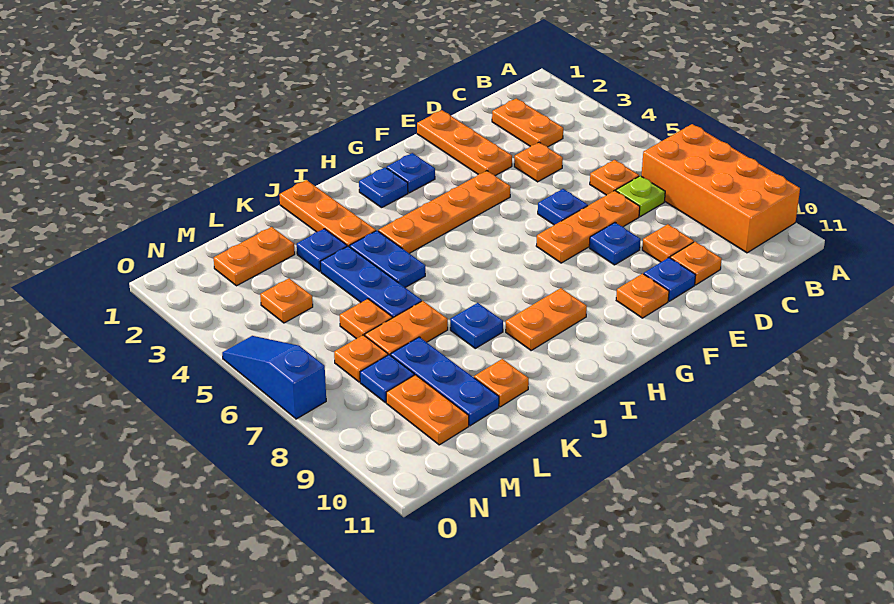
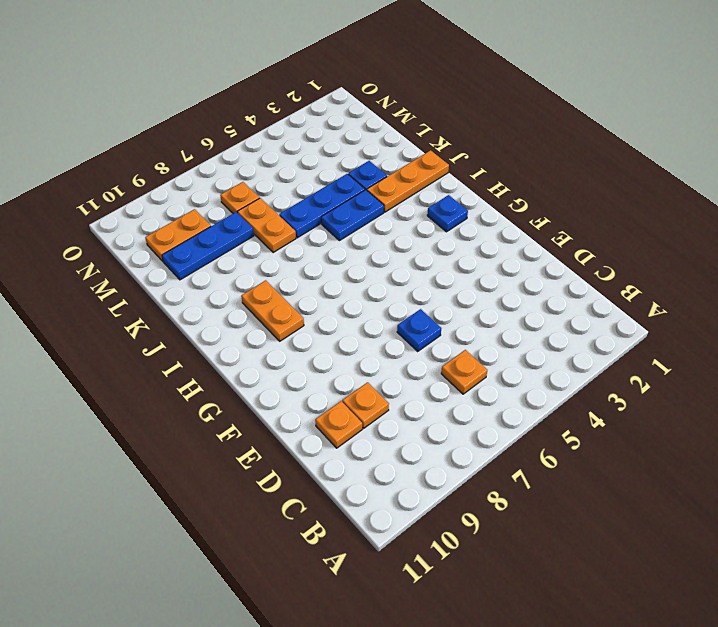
none -> orange brick A7:B10 level 1
none -> orange plate C2:C3 level 1
none -> lime plate C7 level 1
none -> orange plate D4 level 1

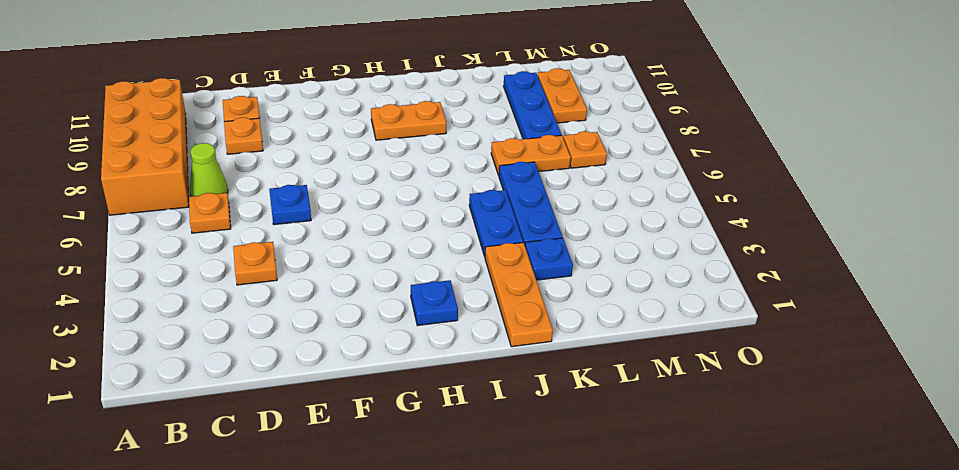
lime cone C7 level 1 -> lime plate C7 level 1
none -> orange plate C2:C3 level 1
none -> orange plate D7:F7 level 1
none -> orange plate E1:E3 level 1
none -> blue plate E8 level 1

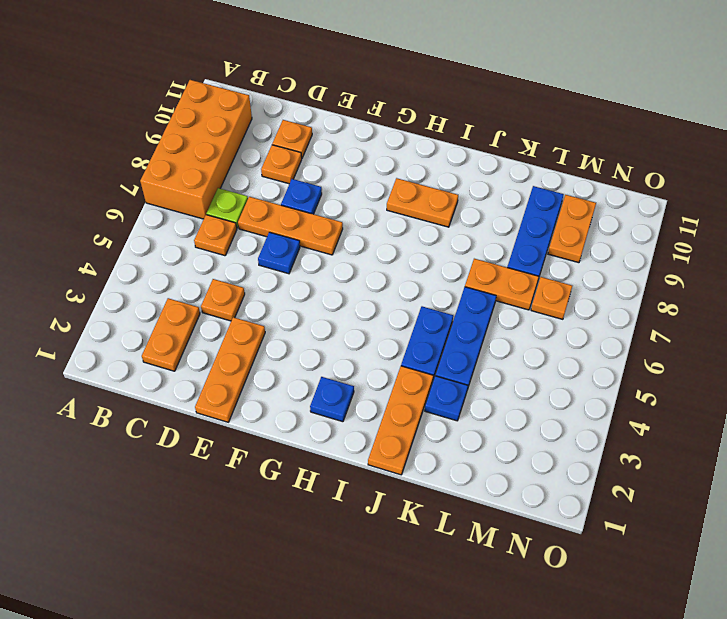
none -> blue plate E10 level 1
none -> orange plate F4:I4 level 1
none -> orange plate F10 level 1
none -> blue plate G2 level 1

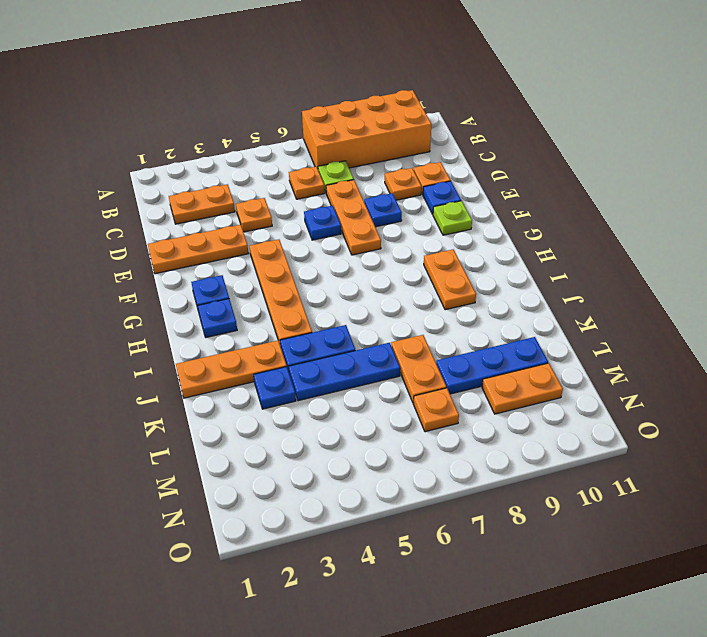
lime plate F10 level 1 -> orange plate F10 level 1
none -> blue plate J8 level 1
none -> orange plate K10 level 1
none -> orange plate L2:M2 level 1
none -> orange plate L6 level 1

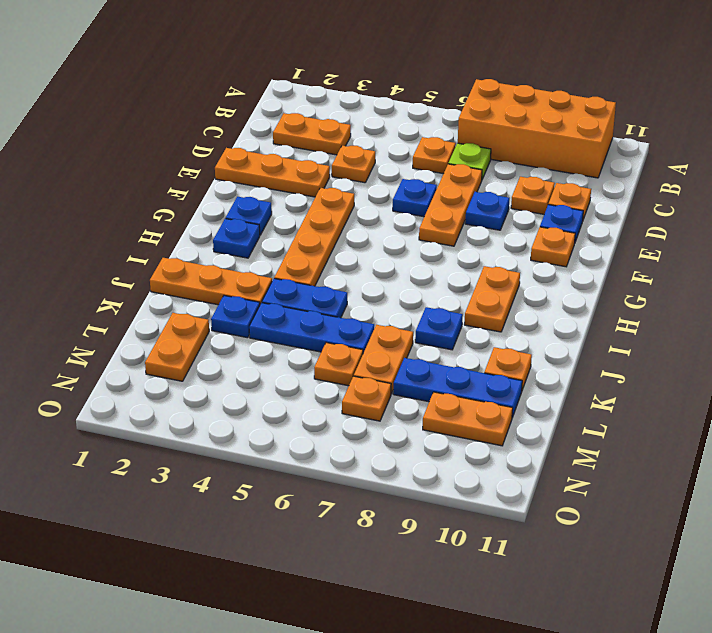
none -> orange plate M4 level 1
none -> blue plate M8 level 1
none -> blue slope O5:O7 level 1 top 7

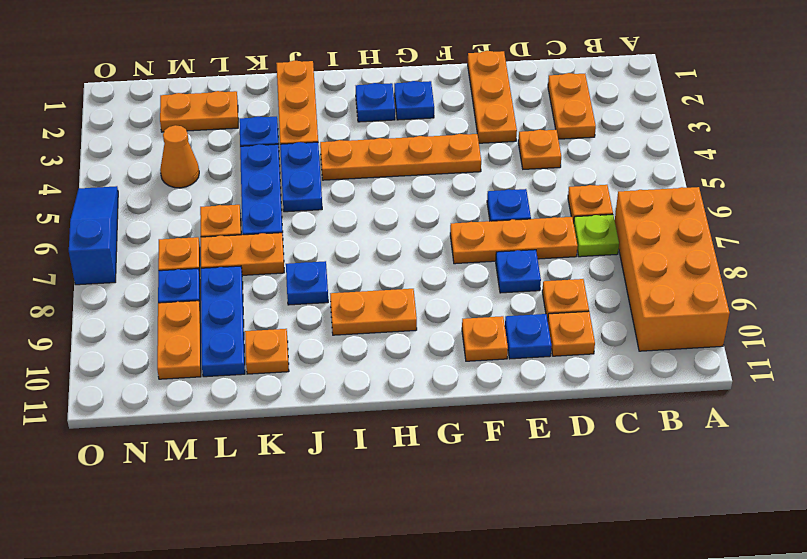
orange cone M4 level 1 -> orange plate M4 level 1

